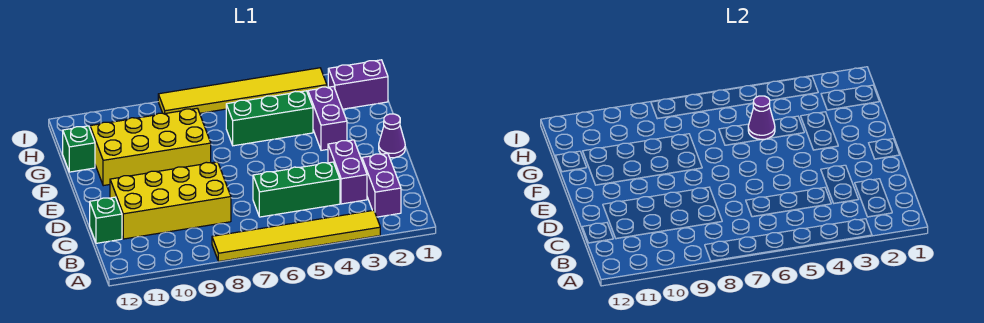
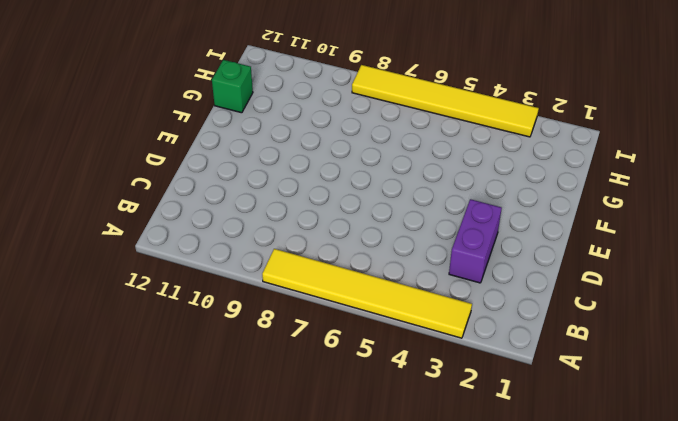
none -> purple brick B2:C2 level 1
none -> green brick C4:C6 level 1
none -> yellow brick C8:D11 level 1

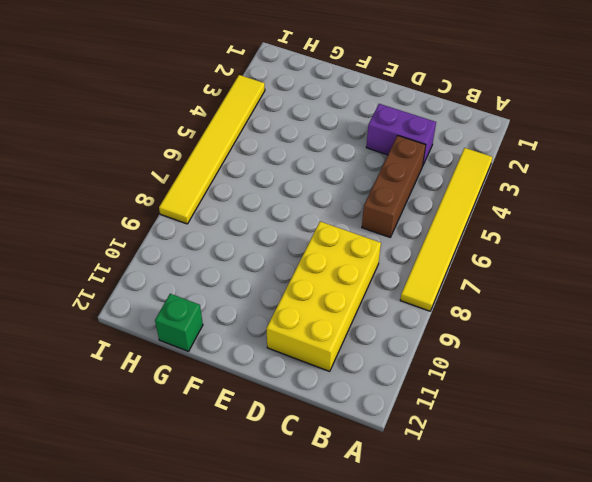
brown brick C4:C6 level 1 -> green brick C4:C6 level 1
none -> purple brick B2:C2 level 1
none -> green brick C12 level 1
none -> purple cone E1 level 1

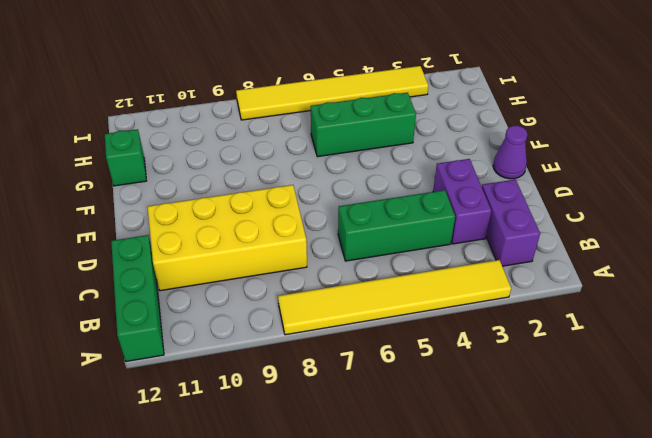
green brick A12:C12 level 1 -> green brick C12 level 1
none -> purple brick F3:G3 level 1
none -> yellow brick F8:G11 level 1
none -> purple brick H1:H2 level 1

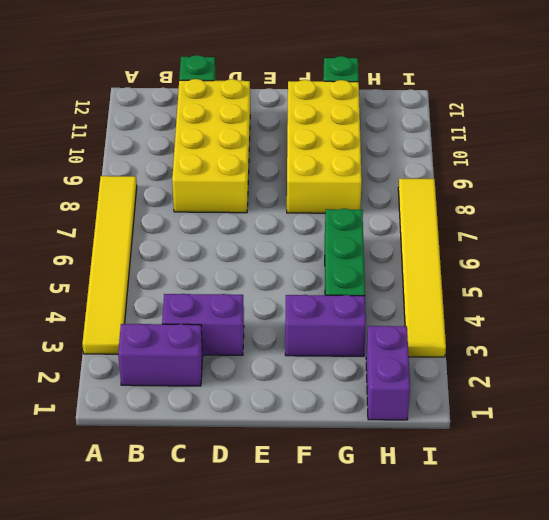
none -> green brick C4:C6 level 1
none -> purple cone E1 level 1
none -> purple cone G5 level 2

